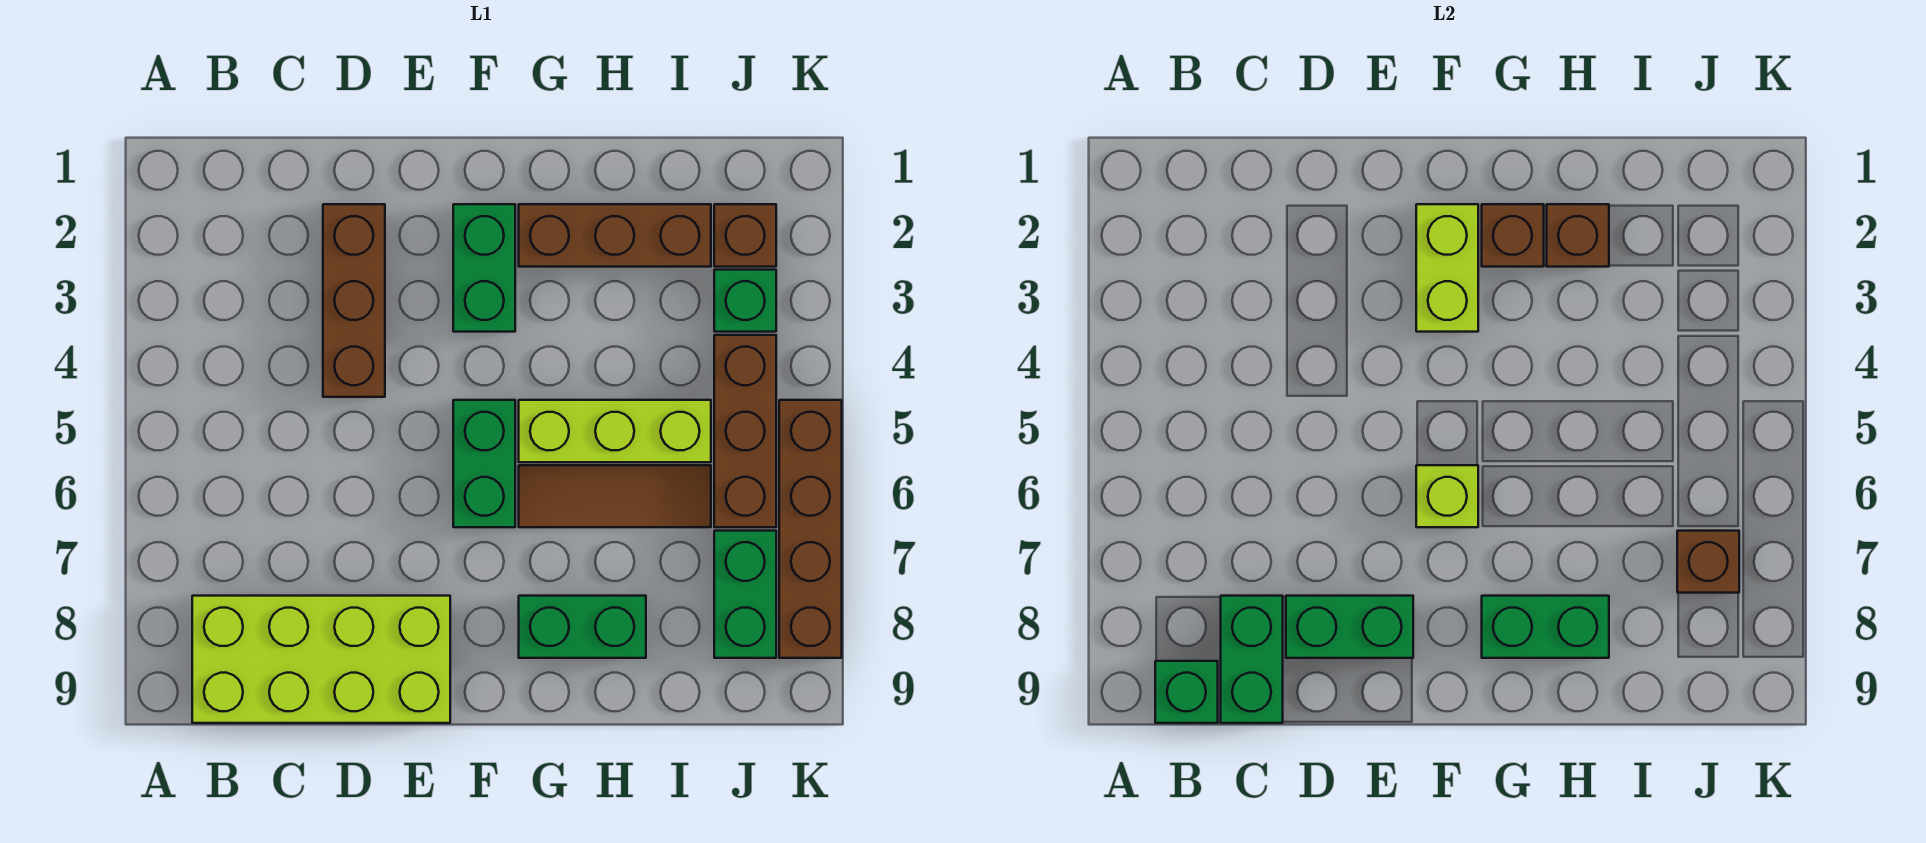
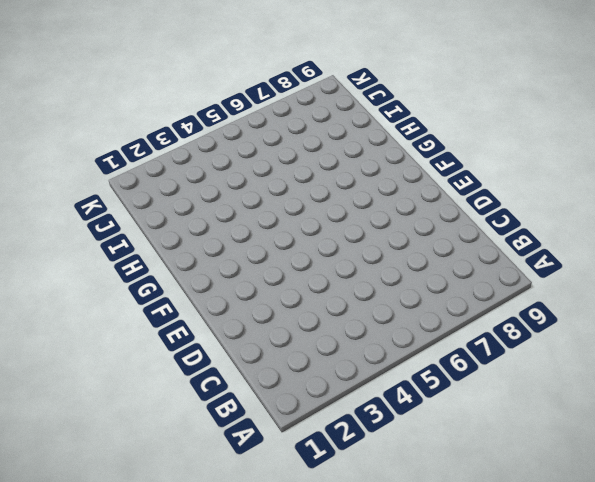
none -> lime brick B8:E9 level 1
none -> brown brick D2:D4 level 1
none -> green brick F2:F3 level 1

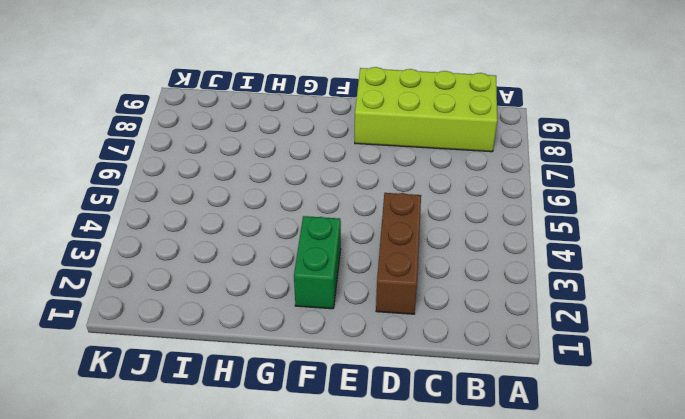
none -> green brick F5:F6 level 1
none -> brown brick G2:I2 level 1
none -> lime brick G5:I5 level 1

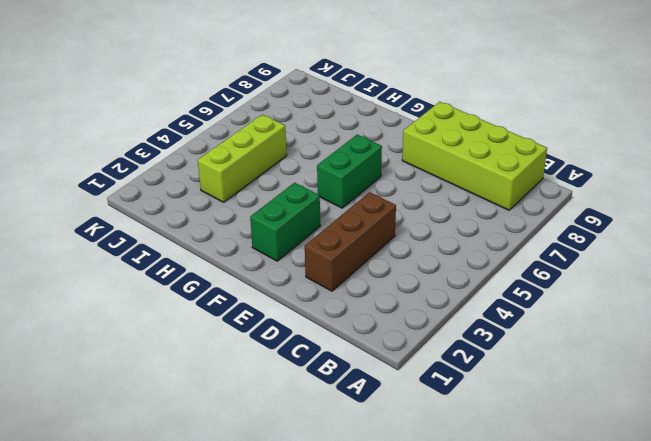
lime brick I3:I5 level 1 -> lime brick G5:I5 level 1
none -> brown brick G2:I2 level 1
none -> brown tile G6:I6 level 1
none -> green brick G8:H8 level 1

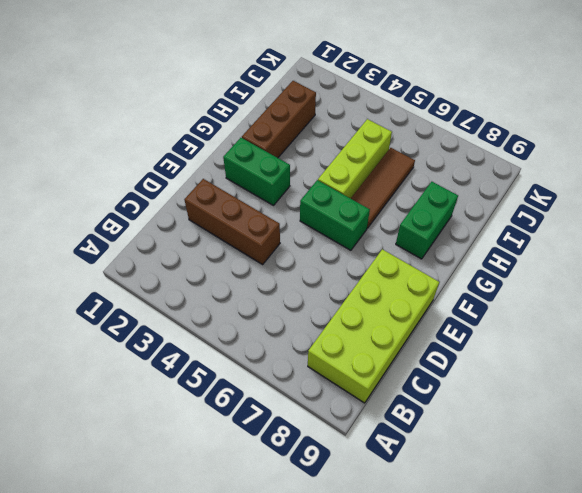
none -> brown brick J2 level 1
none -> green brick J3 level 1
none -> brown brick J4:J6 level 1

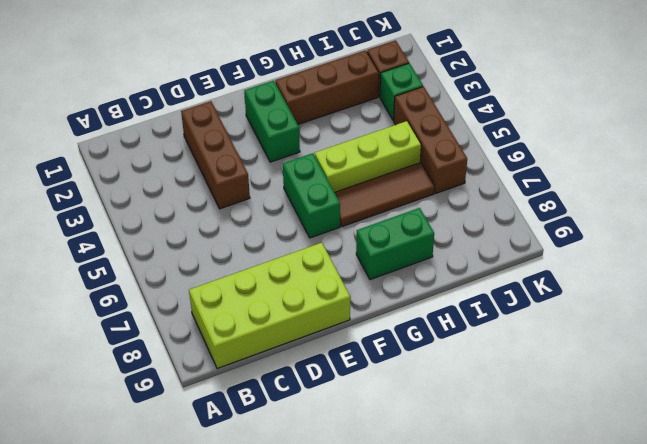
none -> green brick J7:J8 level 1
none -> brown brick K5:K8 level 1
none -> green brick B9 level 2

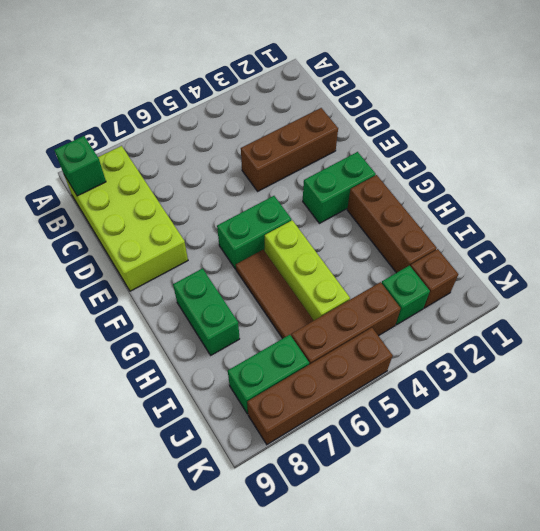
none -> green brick C8:C9 level 2
none -> green brick D8:E8 level 2
none -> lime brick F2:F3 level 2

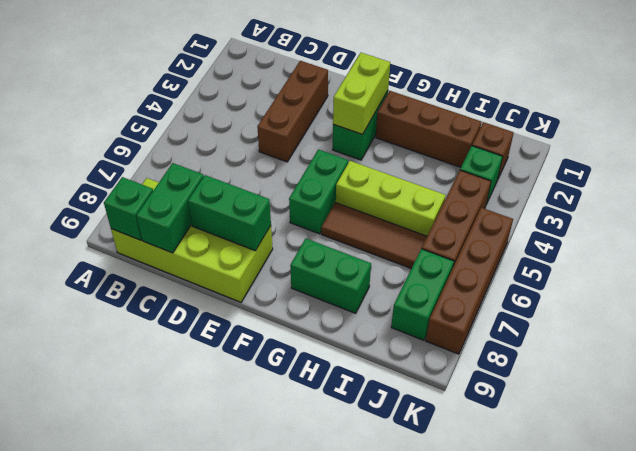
none -> lime brick F6 level 2
none -> brown brick G2 level 2
none -> green brick G8:H8 level 2

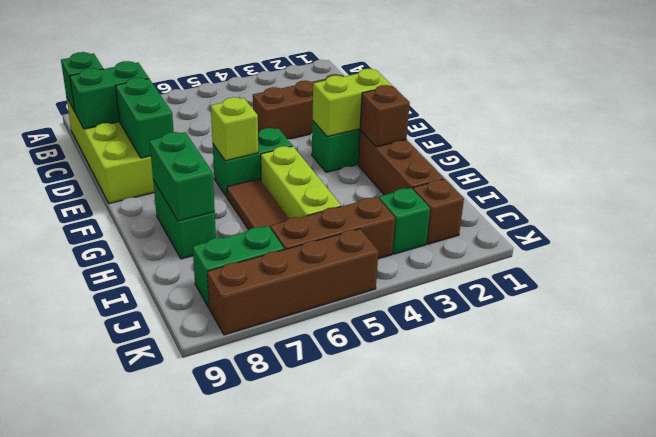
none -> brown brick H2 level 2
none -> brown brick J7 level 2

